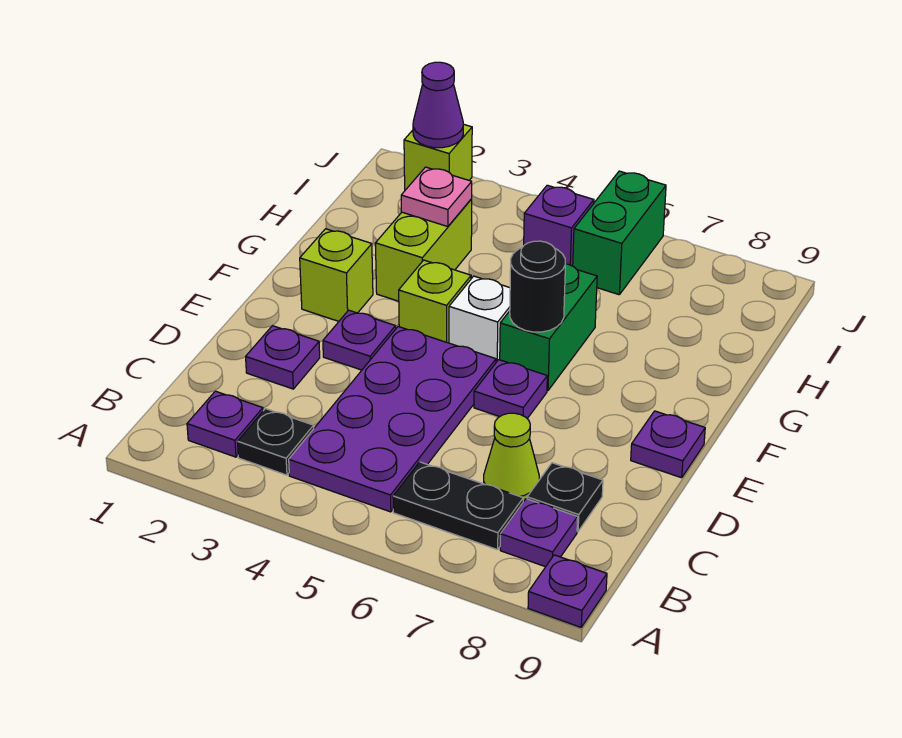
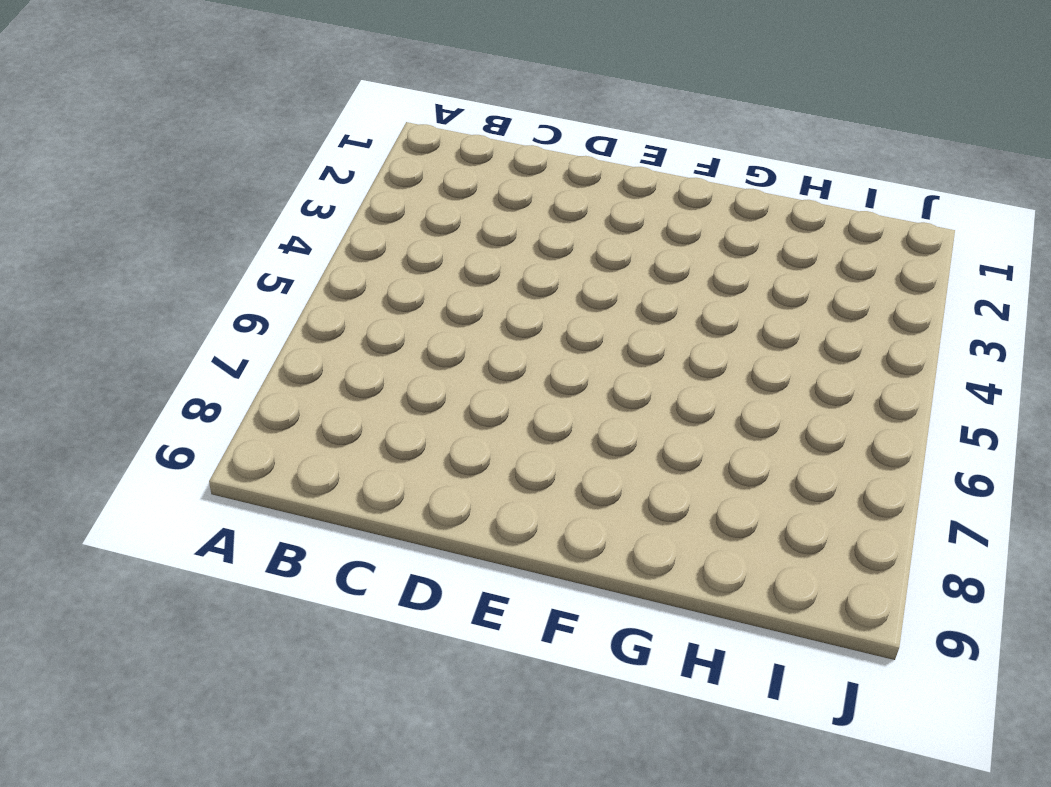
none -> purple plate A9 level 1
none -> purple plate B2 level 1
none -> black plate B3 level 1

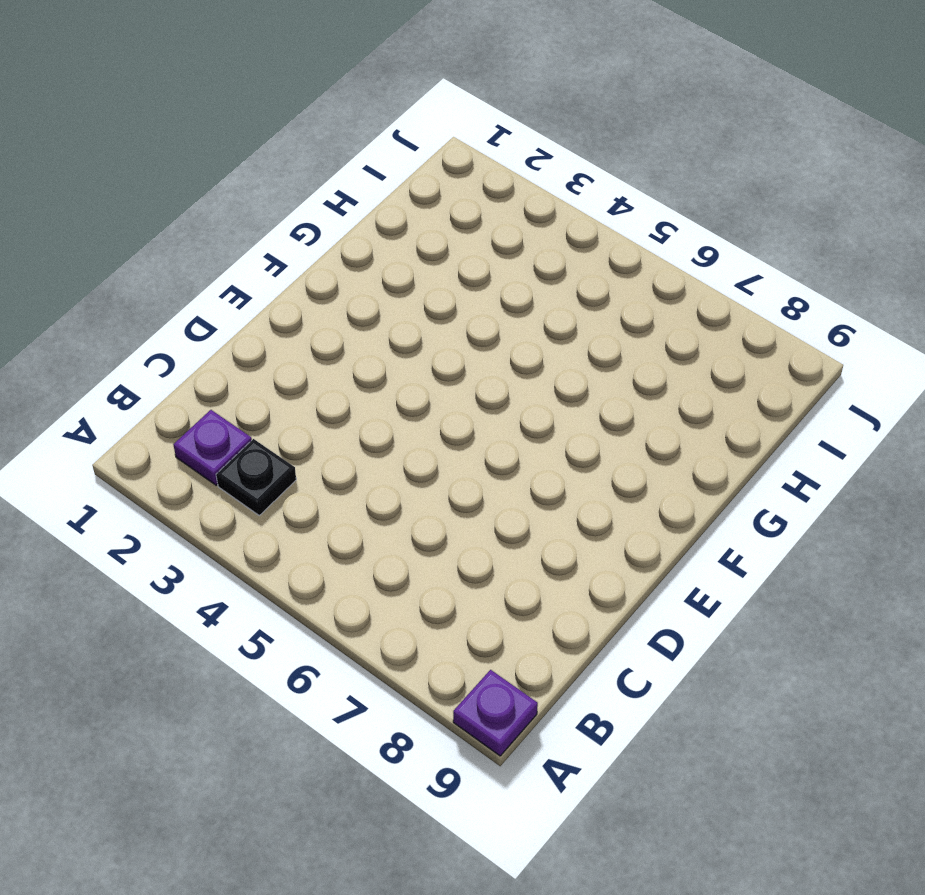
none -> purple plate B4:E5 level 1
none -> black plate B6:B7 level 1
none -> purple plate B8 level 1

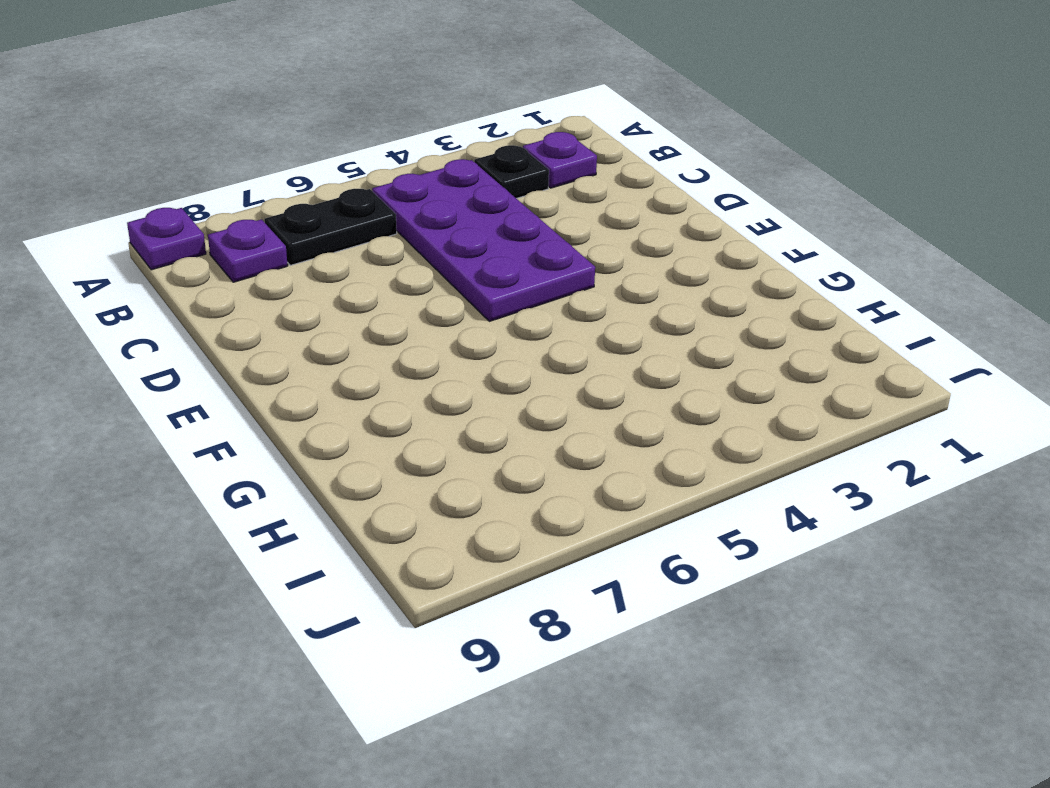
none -> lime cone C7 level 1
none -> black plate C8 level 1
none -> purple plate D2 level 1

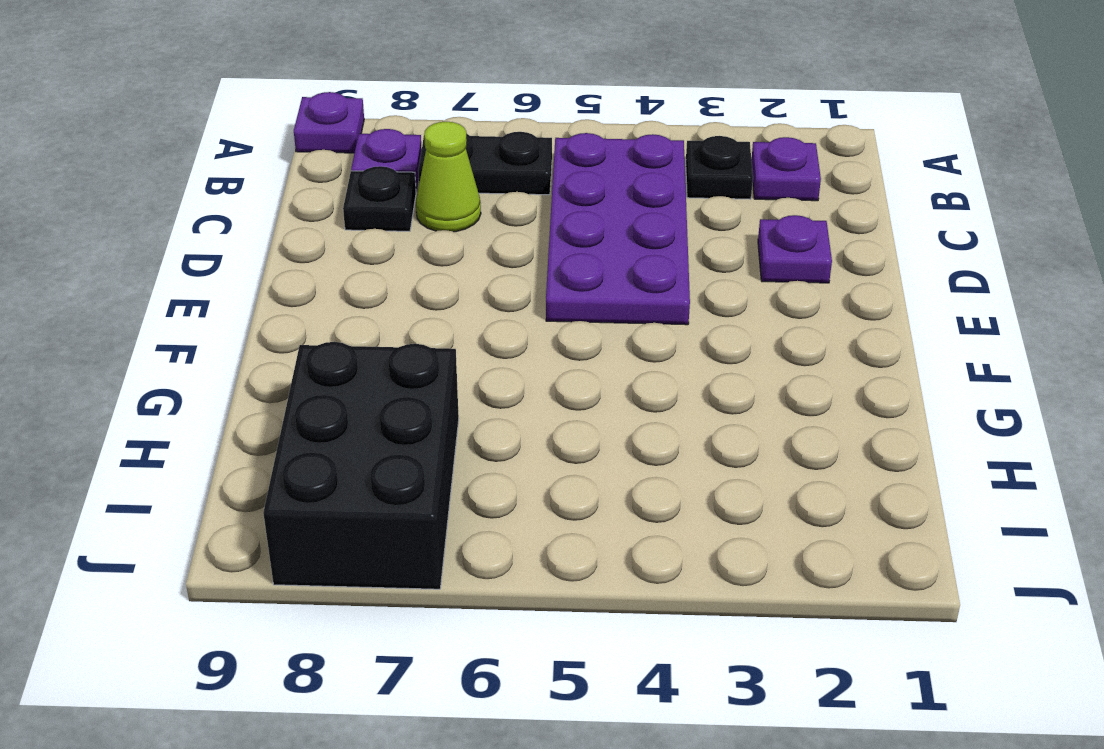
black brick H7:J8 level 1 -> none
none -> purple plate E3 level 1
none -> purple plate E6 level 1
none -> purple plate E9 level 1

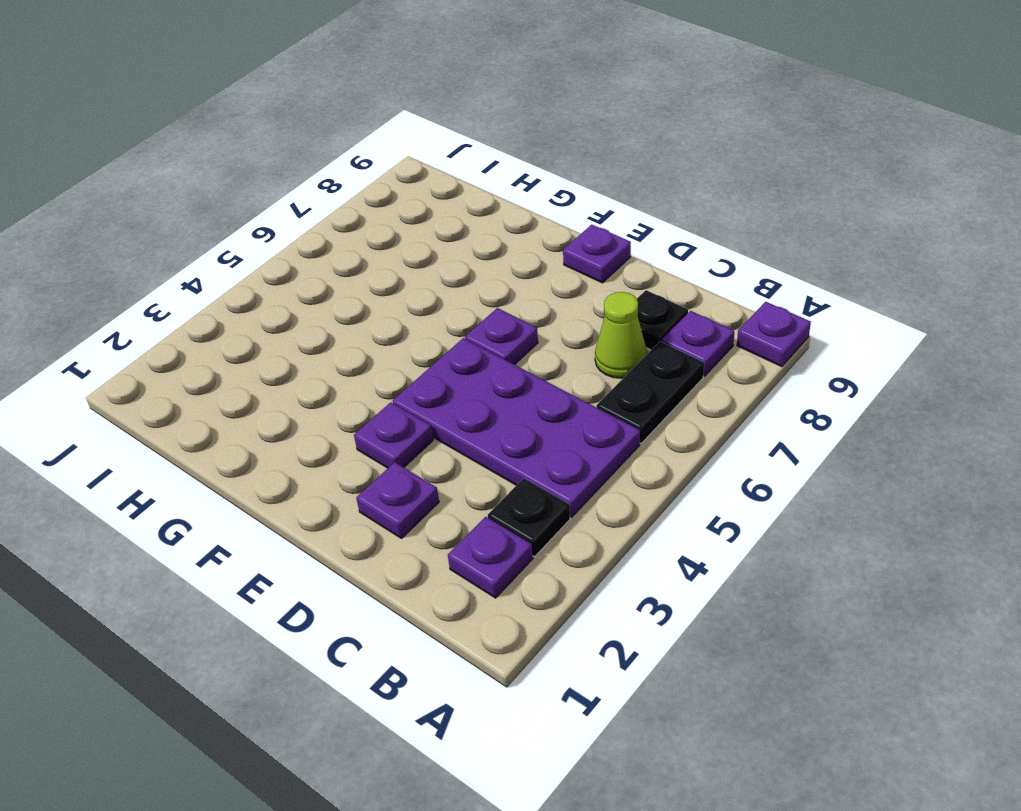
none -> lime brick F2 level 1
none -> lime brick F4 level 1
none -> white brick F5 level 1

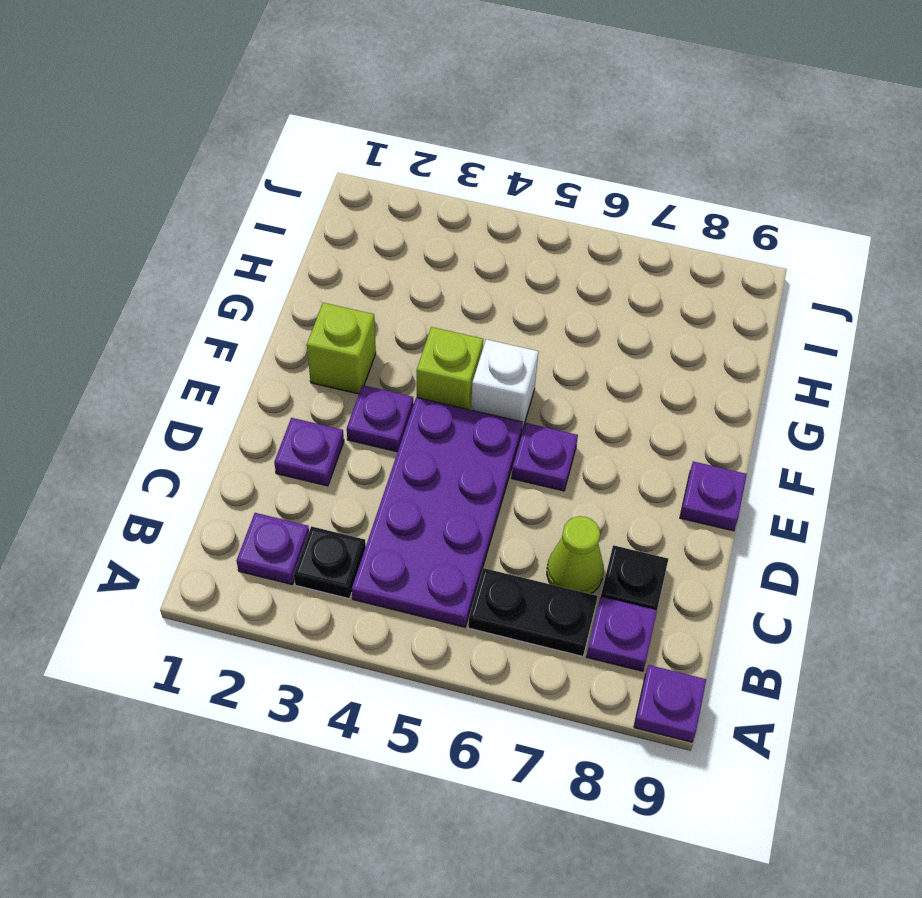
none -> green brick F6:G6 level 1
none -> lime brick G3:H3 level 1
none -> purple brick I5 level 1

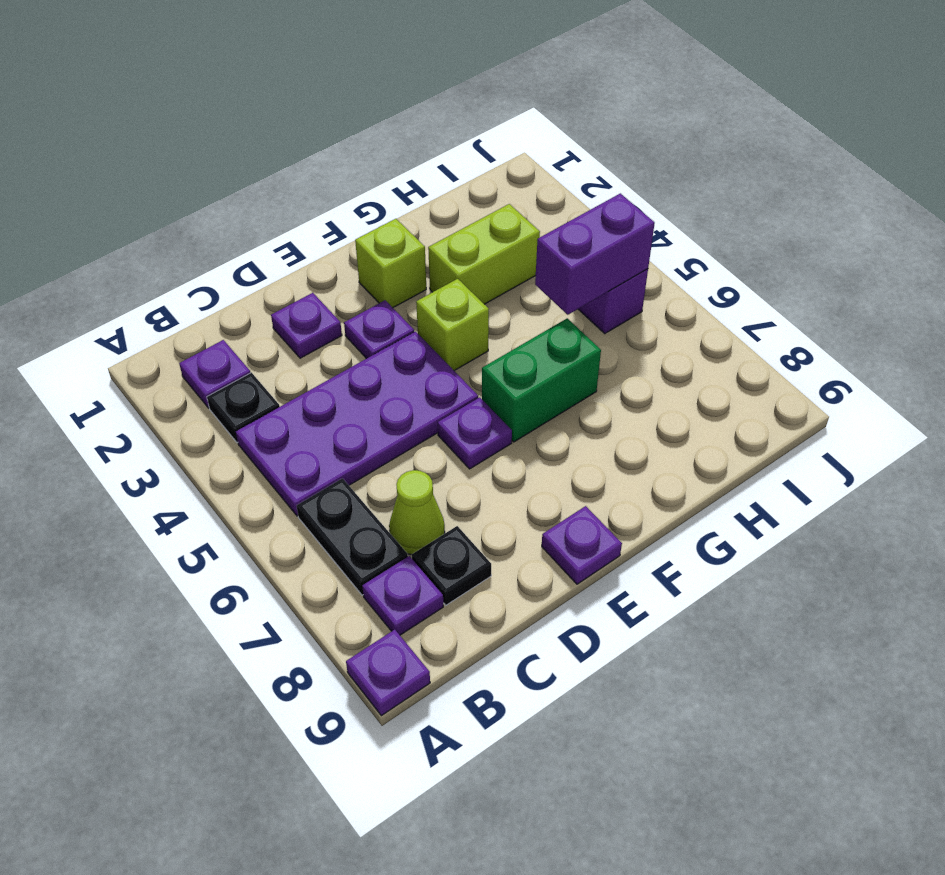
purple brick H5:I5 level 2 -> none
none -> white brick F5 level 1
none -> green brick I6:J6 level 1
none -> lime brick J2 level 1

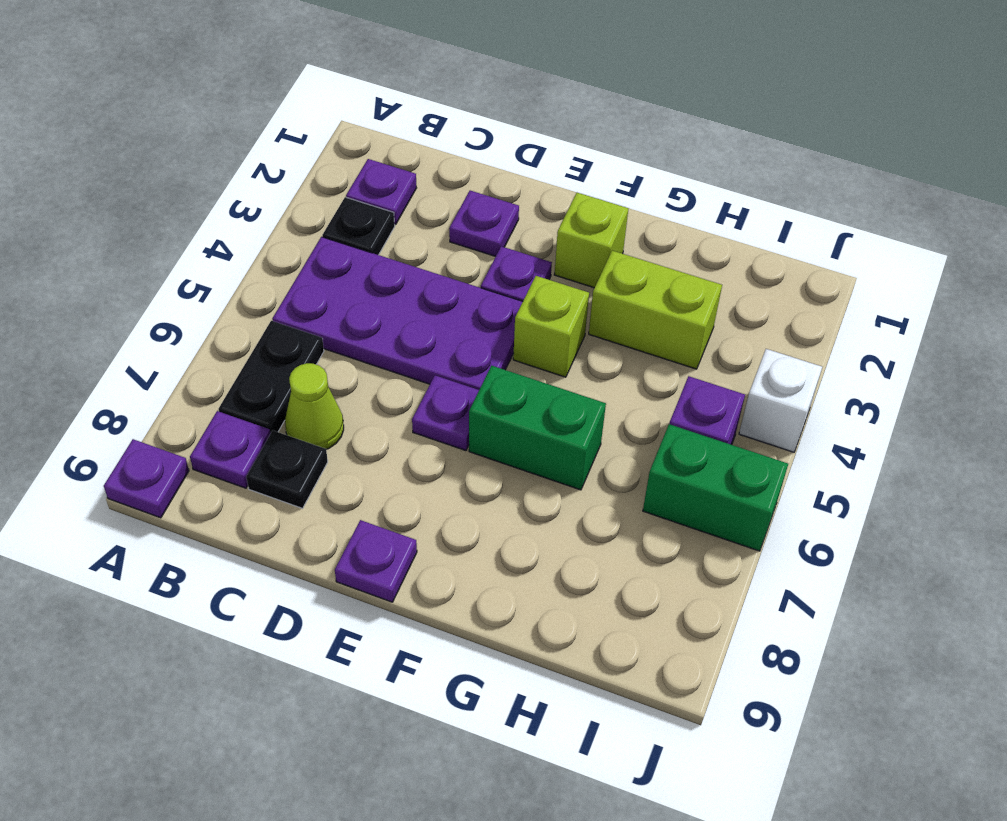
white brick J4 level 1 -> white brick F5 level 1
none -> lime brick J2 level 1
none -> black round brick F6 level 2
none -> pink plate H3 level 2

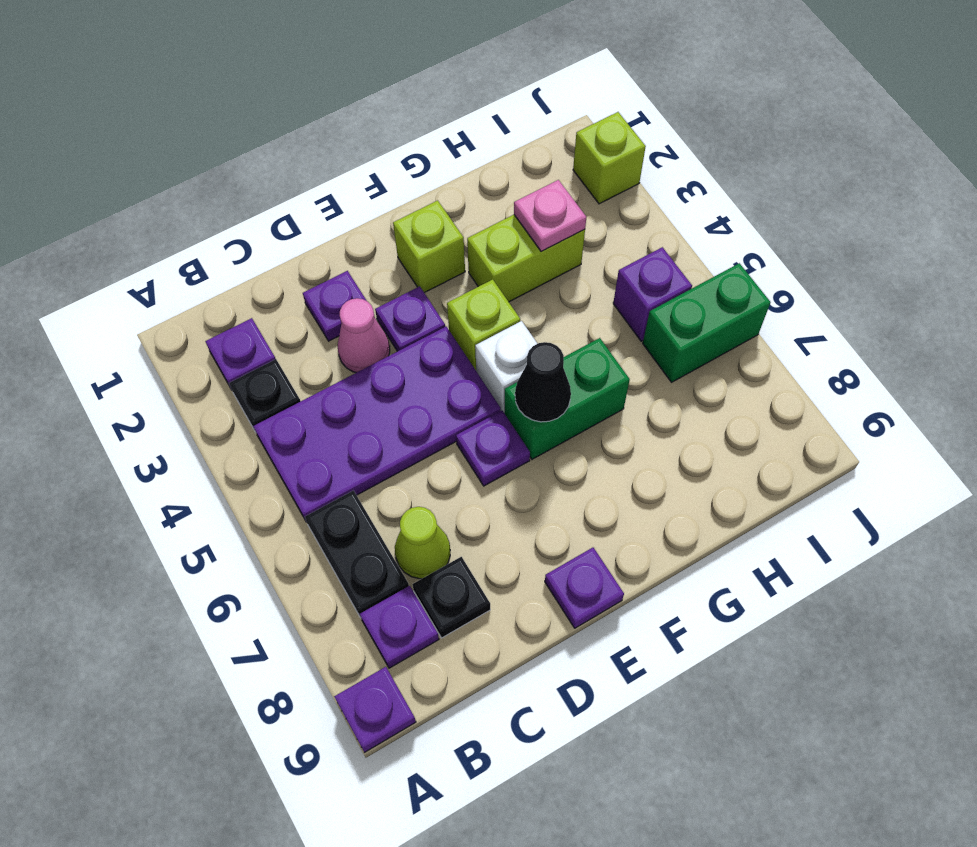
pink cone D3 level 1 -> none
black cone F6 level 2 -> black round brick F6 level 2
none -> purple cone J2 level 2

